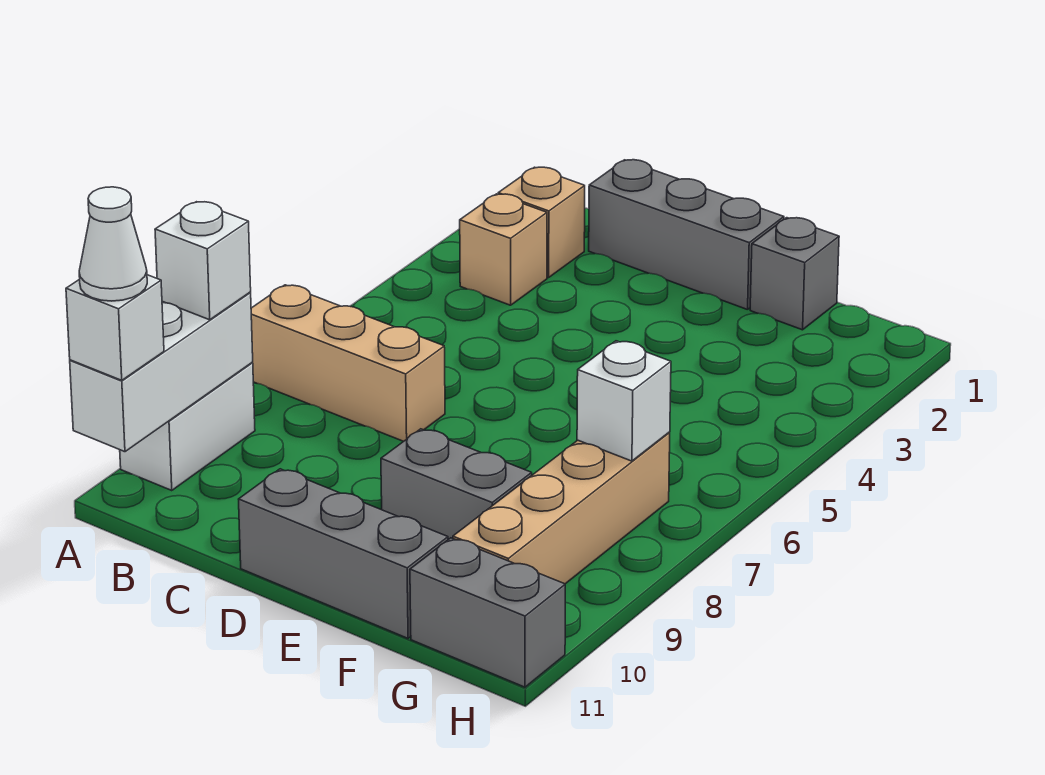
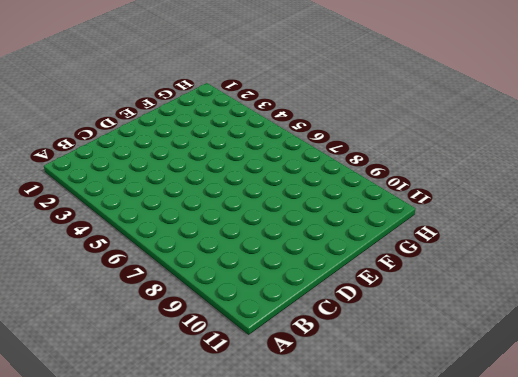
none -> tan brick A7:C7 level 1
none -> white brick A9:A10 level 1
none -> tan brick B2 level 1

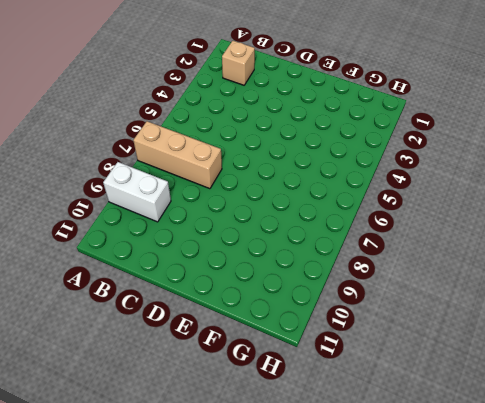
white brick A9:B9 level 1 -> white brick A9:A10 level 1
none -> tan brick B3 level 1
none -> grey brick C1:E1 level 1
none -> grey brick D11:F11 level 1

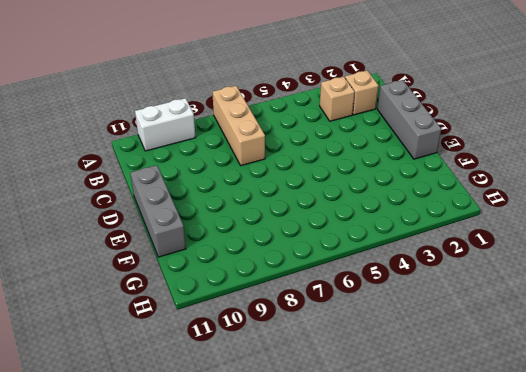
none -> grey brick E9:F9 level 1
none -> grey brick F1 level 1
none -> tan brick G7:G10 level 1

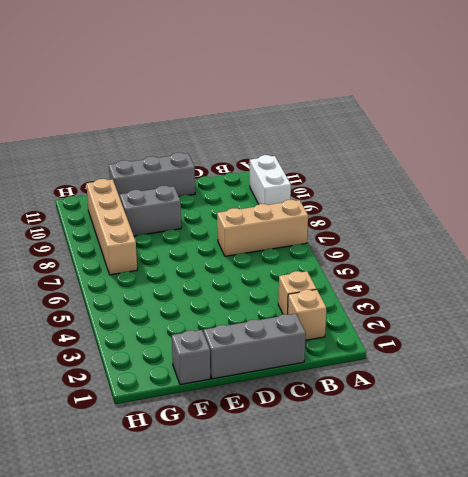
none -> grey brick G11:H11 level 1
none -> white brick A9:A11 level 2
none -> white brick G7 level 2

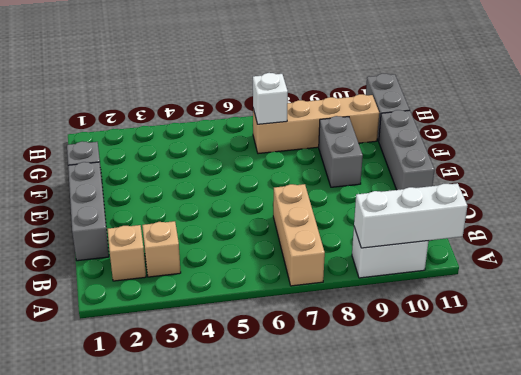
none -> white brick A9 level 3
none -> white brick A11 level 3
none -> white cone A11 level 4

